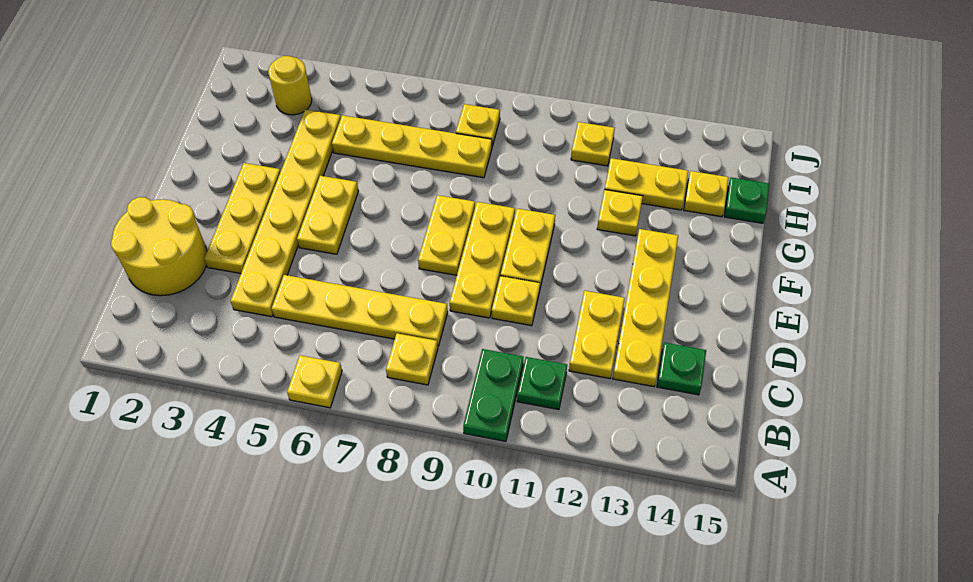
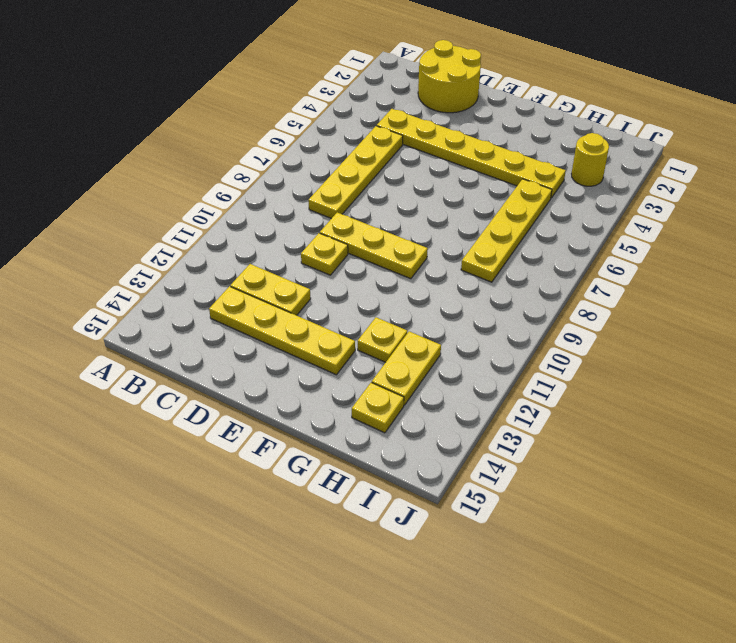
none -> yellow plate A6 level 1
none -> green plate A10:B10 level 1
none -> yellow plate B8 level 1

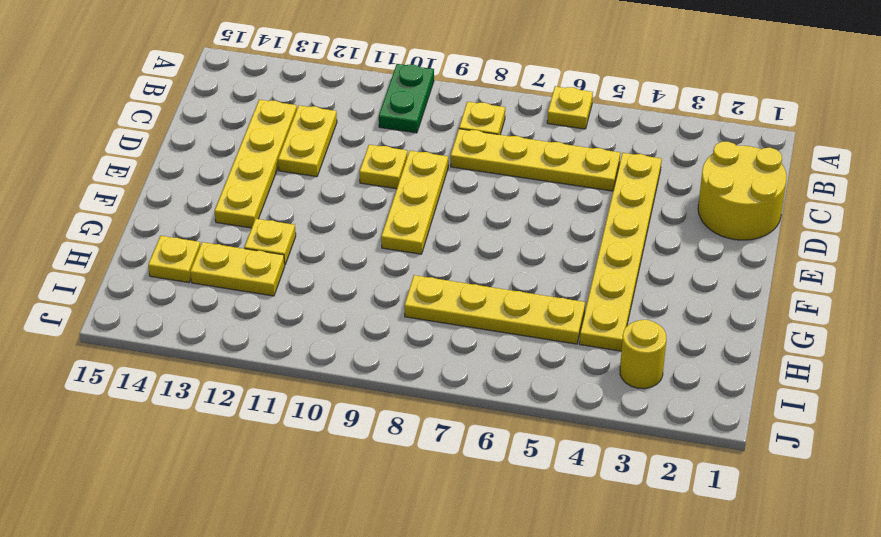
none -> green plate B11 level 1
none -> green plate C14 level 1
none -> yellow plate D3:F3 level 1

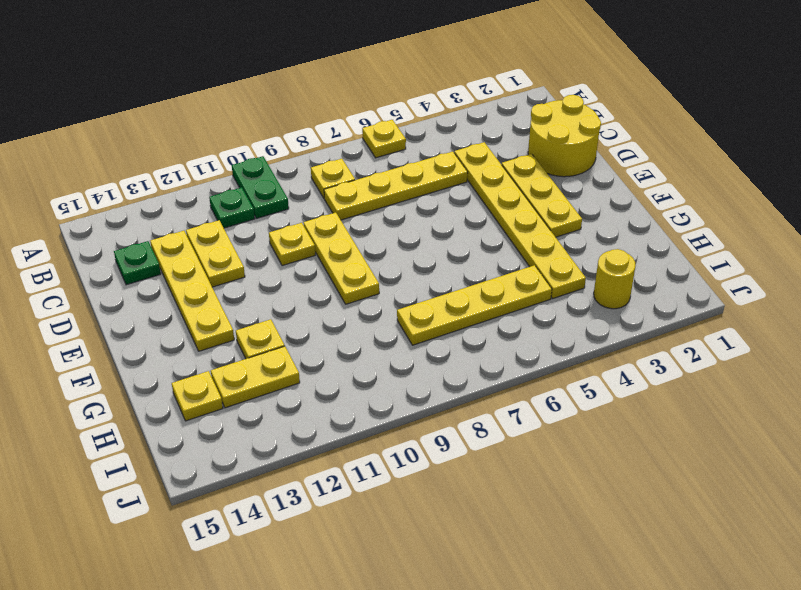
none -> yellow plate E5:F5 level 1
none -> yellow plate E8:F8 level 1
none -> yellow plate E10:F10 level 1

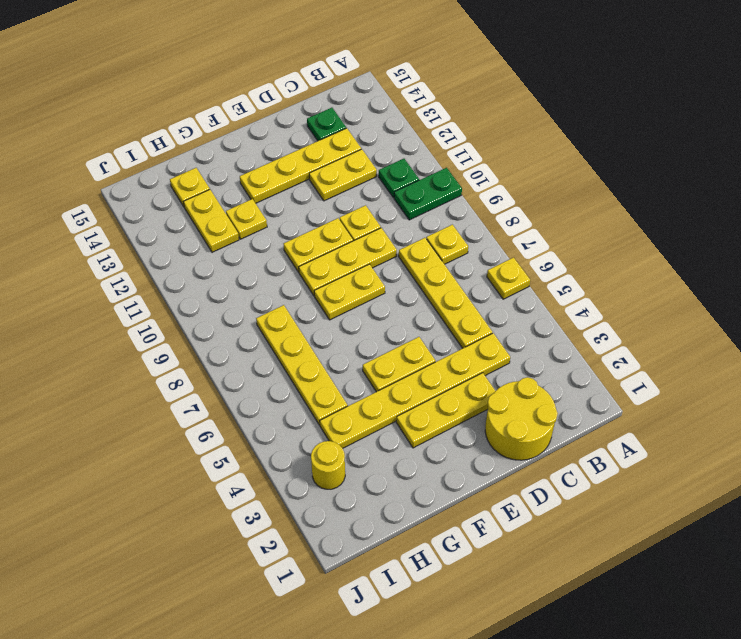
none -> green plate H15 level 1
none -> yellow plate I8 level 1
none -> yellow plate I11 level 1

